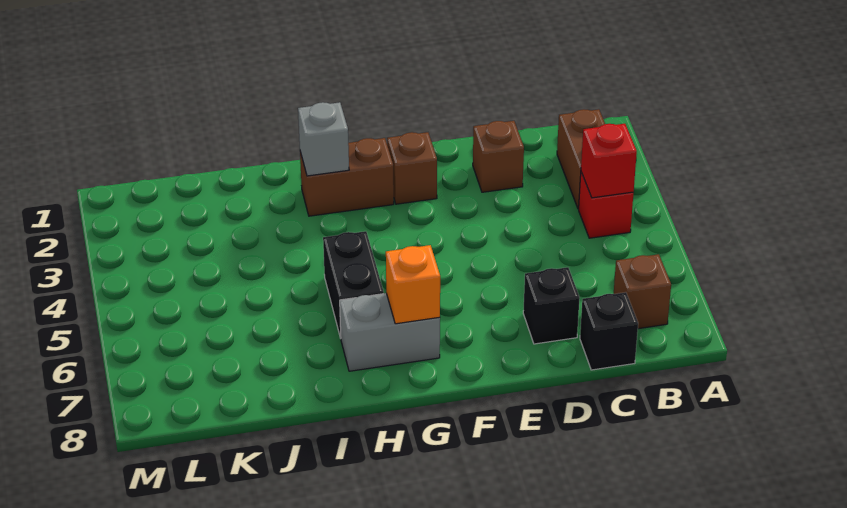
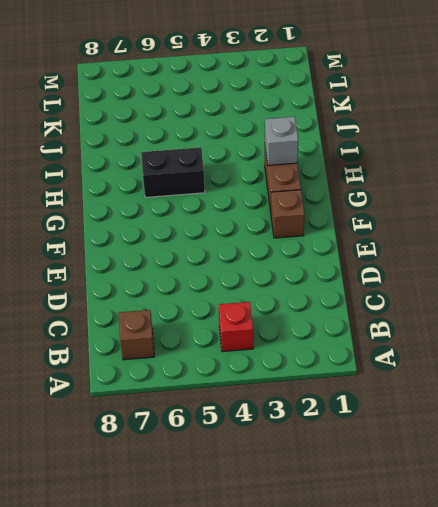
none -> brown brick B2:B3 level 1
none -> black brick C8 level 1
none -> brown brick D2 level 1

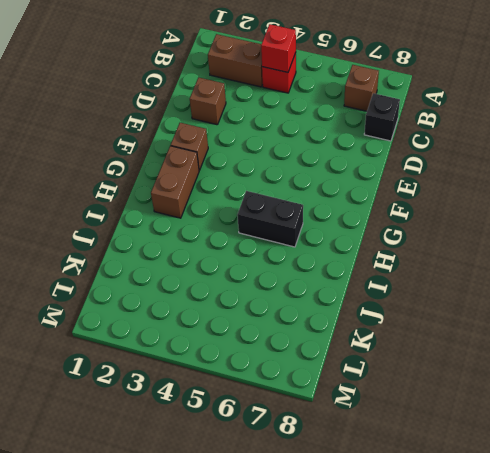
none -> black brick D7 level 1
none -> grey brick G7:H7 level 1
none -> orange brick G7 level 2

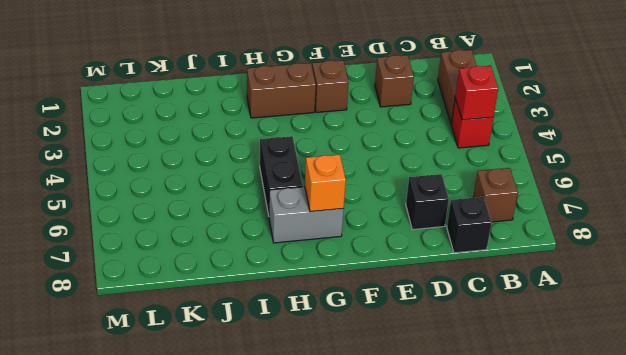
none -> grey brick H2 level 2

